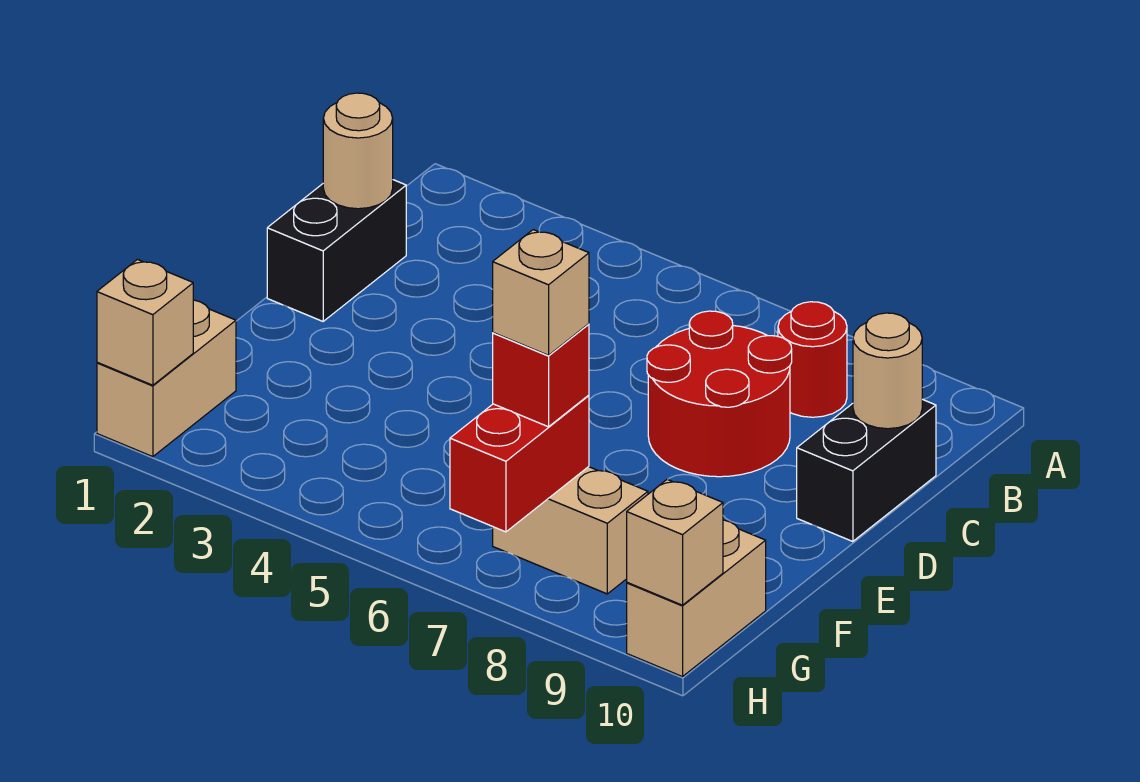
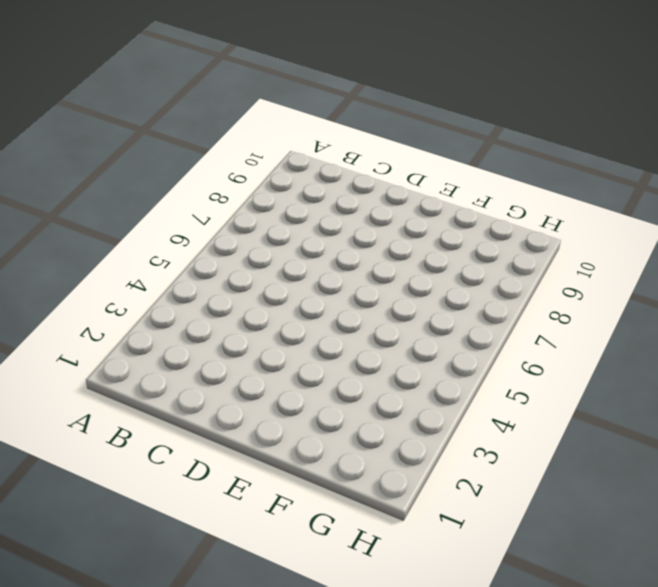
none -> red round brick B8 level 1
none -> black brick C1:D1 level 1
none -> red round brick C7:D8 level 1

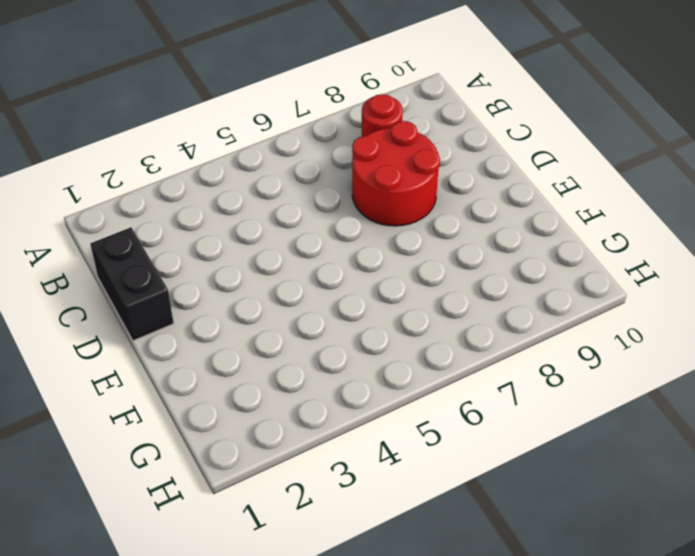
none -> black brick C10:D10 level 1
none -> tan brick G1:H1 level 1
none -> tan brick G7:G8 level 1

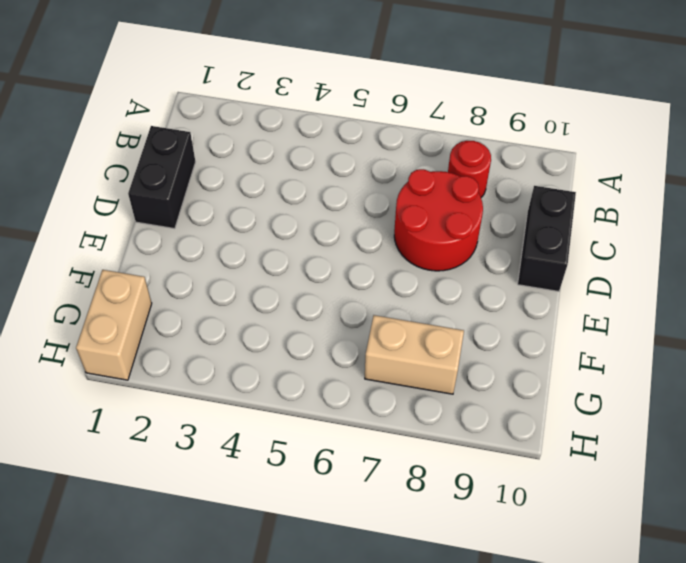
none -> tan brick G10:H10 level 1
none -> tan round brick C1 level 2
none -> tan round brick C10 level 2

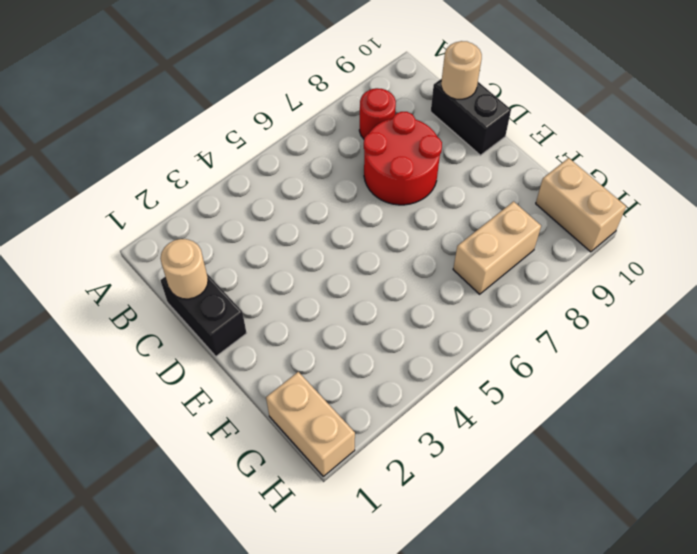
none -> red brick G7:H7 level 2
none -> tan brick H1 level 2
none -> tan brick H10 level 2

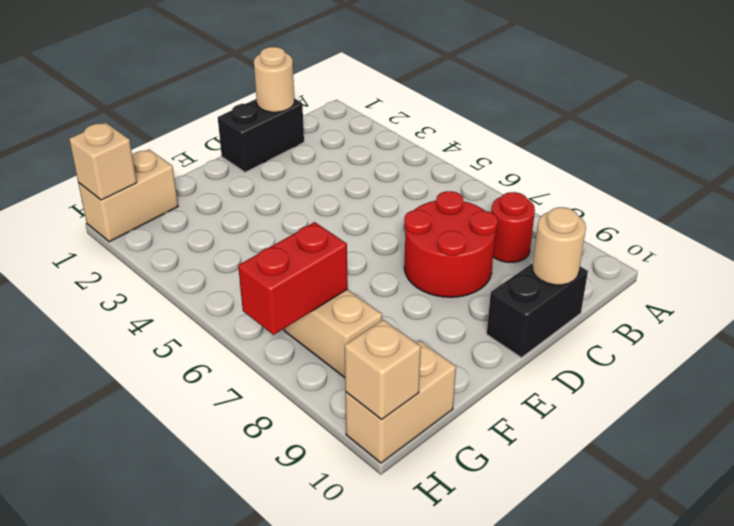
none -> red brick G7 level 3
none -> tan brick G7 level 4

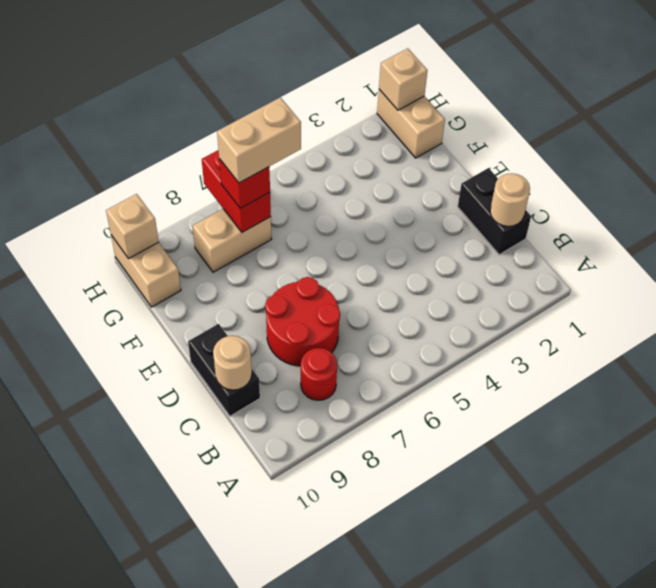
tan brick G6:G7 level 4 -> tan brick G7 level 4

